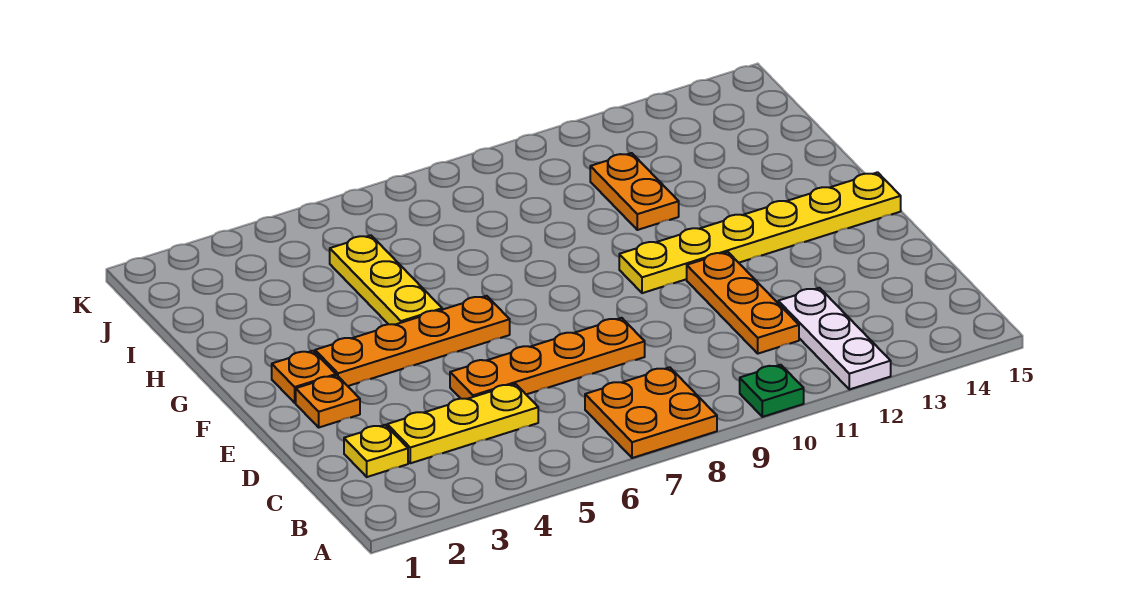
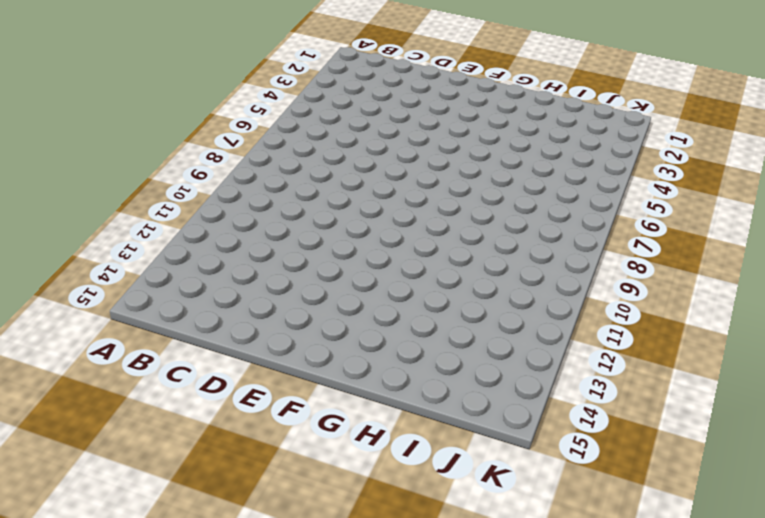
none -> orange plate A7:B8 level 1
none -> green plate A10 level 1
none -> white plate A12:C12 level 1

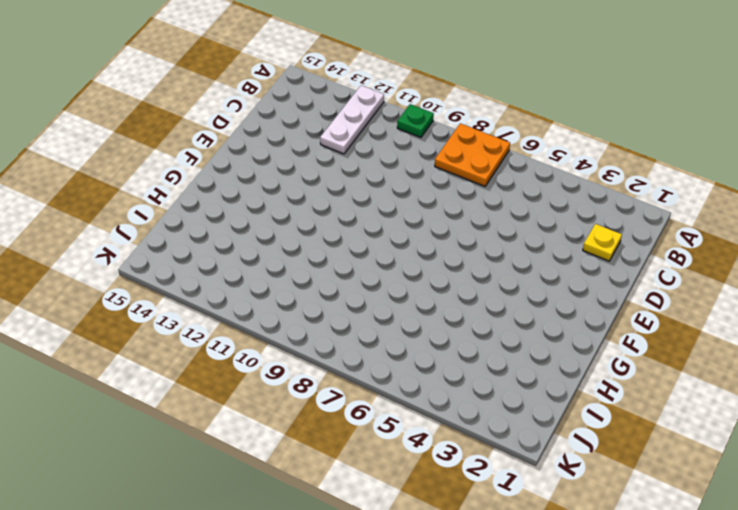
none -> yellow plate C3:C5 level 1
none -> orange plate C11:E11 level 1
none -> orange plate D5:D8 level 1

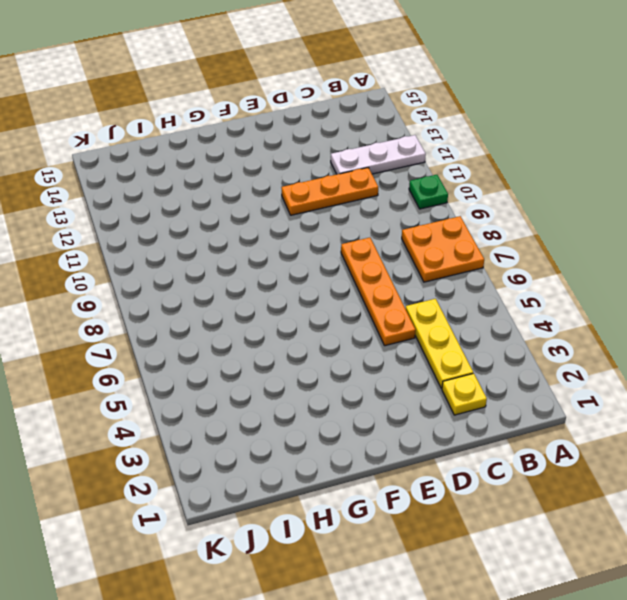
none -> orange plate E2 level 1
none -> orange plate F2 level 1
none -> orange plate F3:F6 level 1

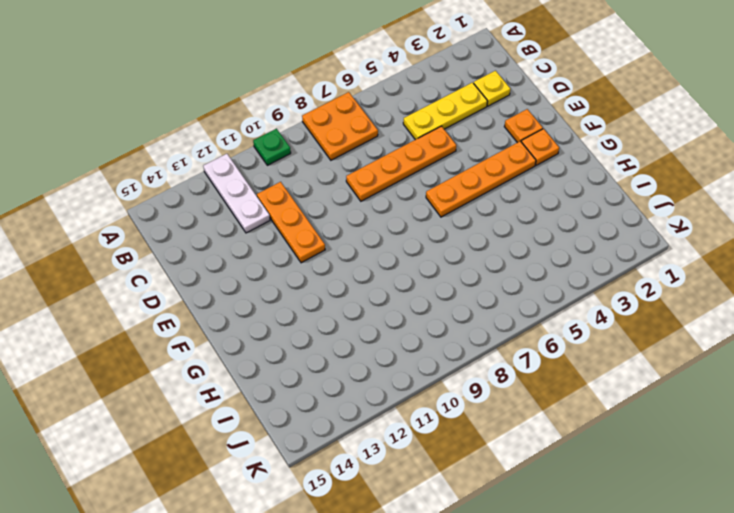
none -> yellow plate F10:F15 level 1
none -> yellow plate G5:I5 level 1
none -> orange plate H11:I11 level 1

